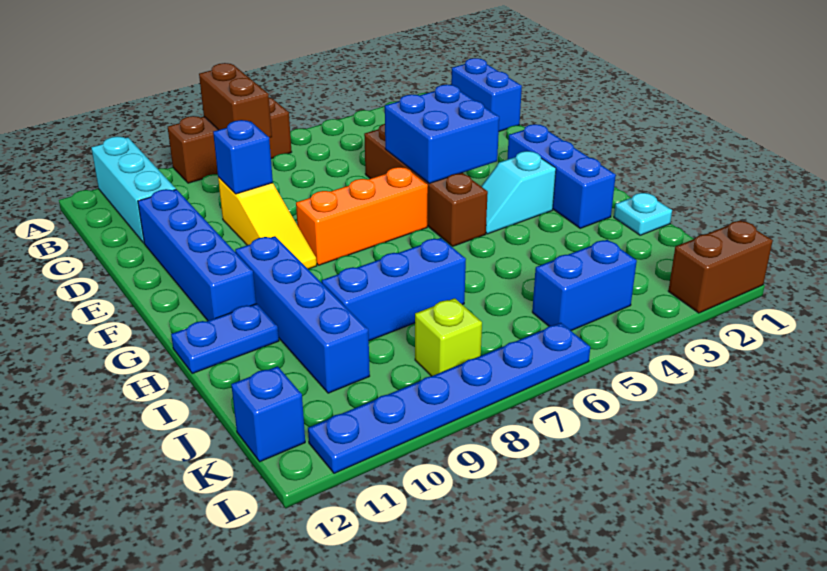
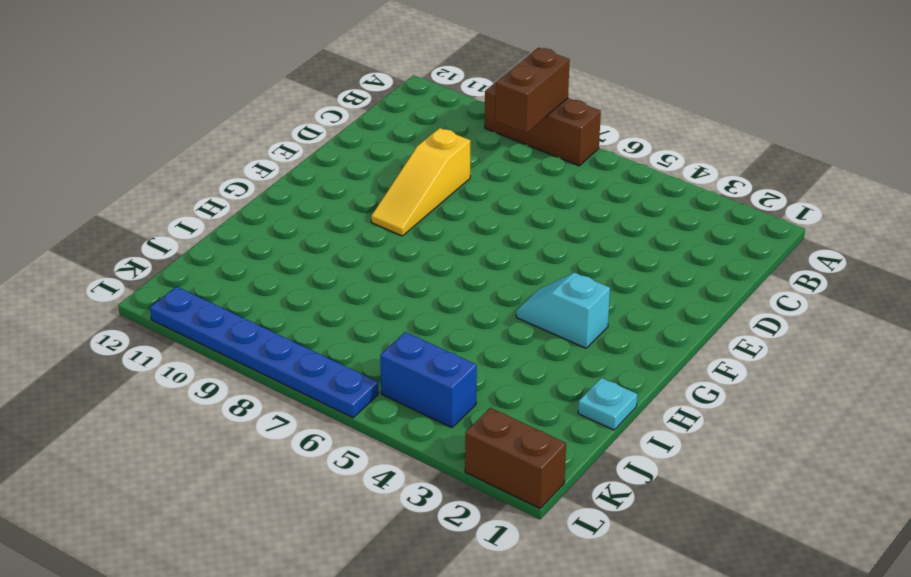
none -> cyan brick A11:C11 level 1
none -> blue brick B1:C1 level 1
none -> brown brick D5:G5 level 1

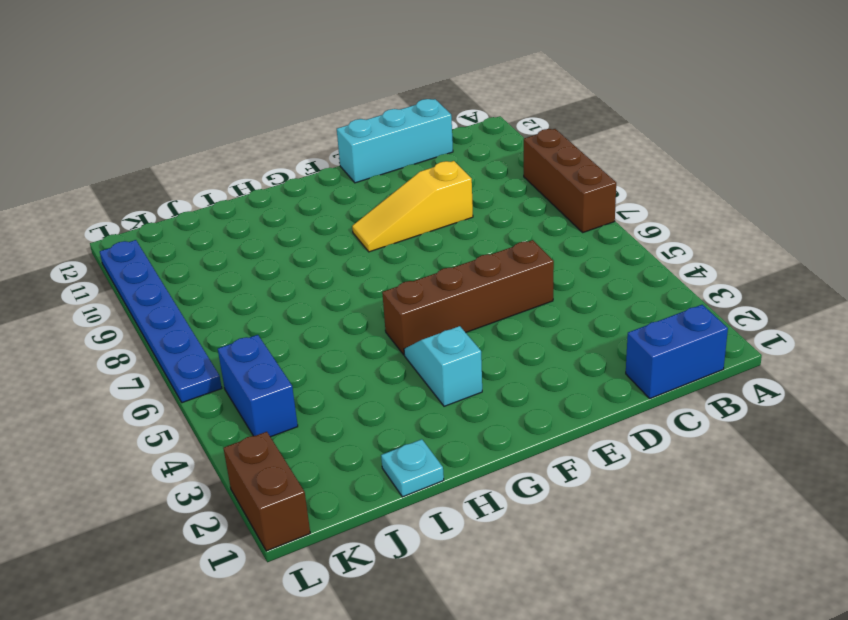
cyan brick C12:E12 level 1 -> cyan brick A11:C11 level 1
none -> blue brick D11:G11 level 1
none -> blue brick F2:H2 level 1
none -> orange brick F6:F8 level 1

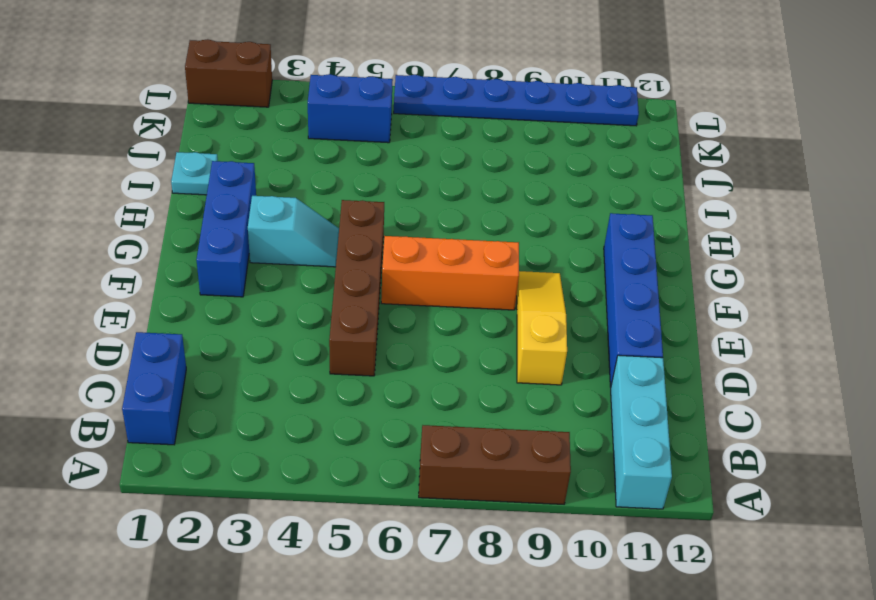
none -> blue brick G10:J10 level 1
none -> blue plate H11:H12 level 1
none -> blue brick I7:I9 level 1

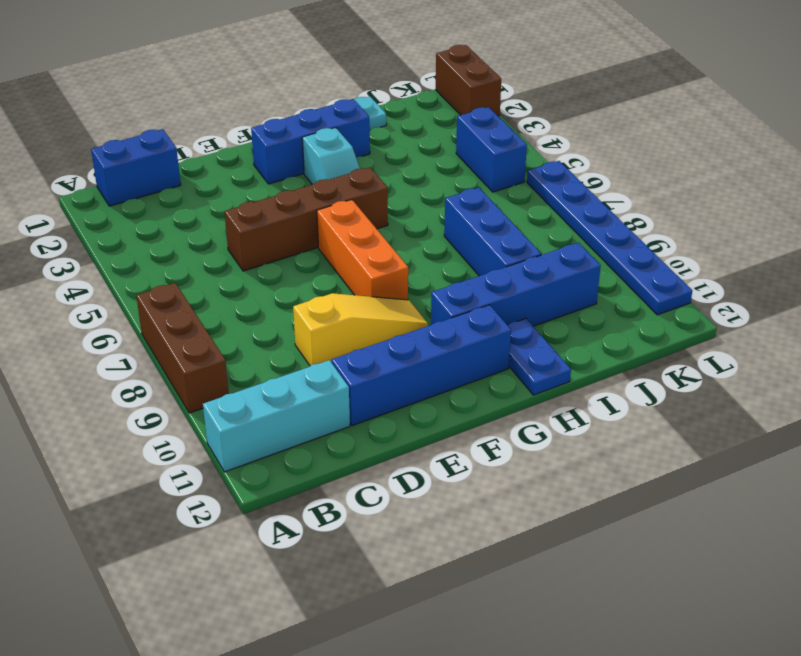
none -> lime brick K8 level 1
none -> blue brick K12 level 1
none -> brown brick A8:B8 level 2

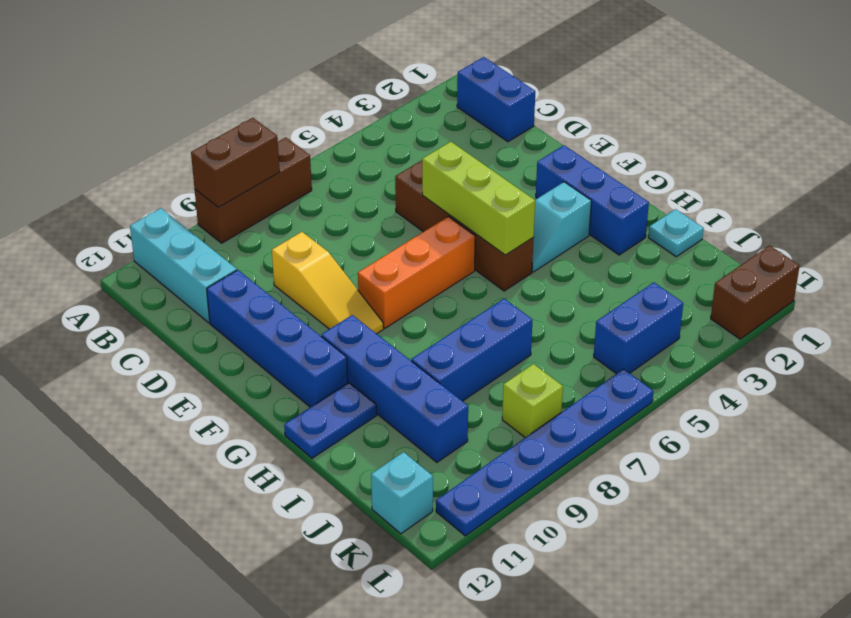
brown brick A8:A9 level 2 -> brown brick A8:B8 level 2
lime brick E5:G5 level 2 -> blue brick E4:F5 level 2
cyan brick K12 level 1 -> blue brick K12 level 1
none -> blue brick D9 level 2

